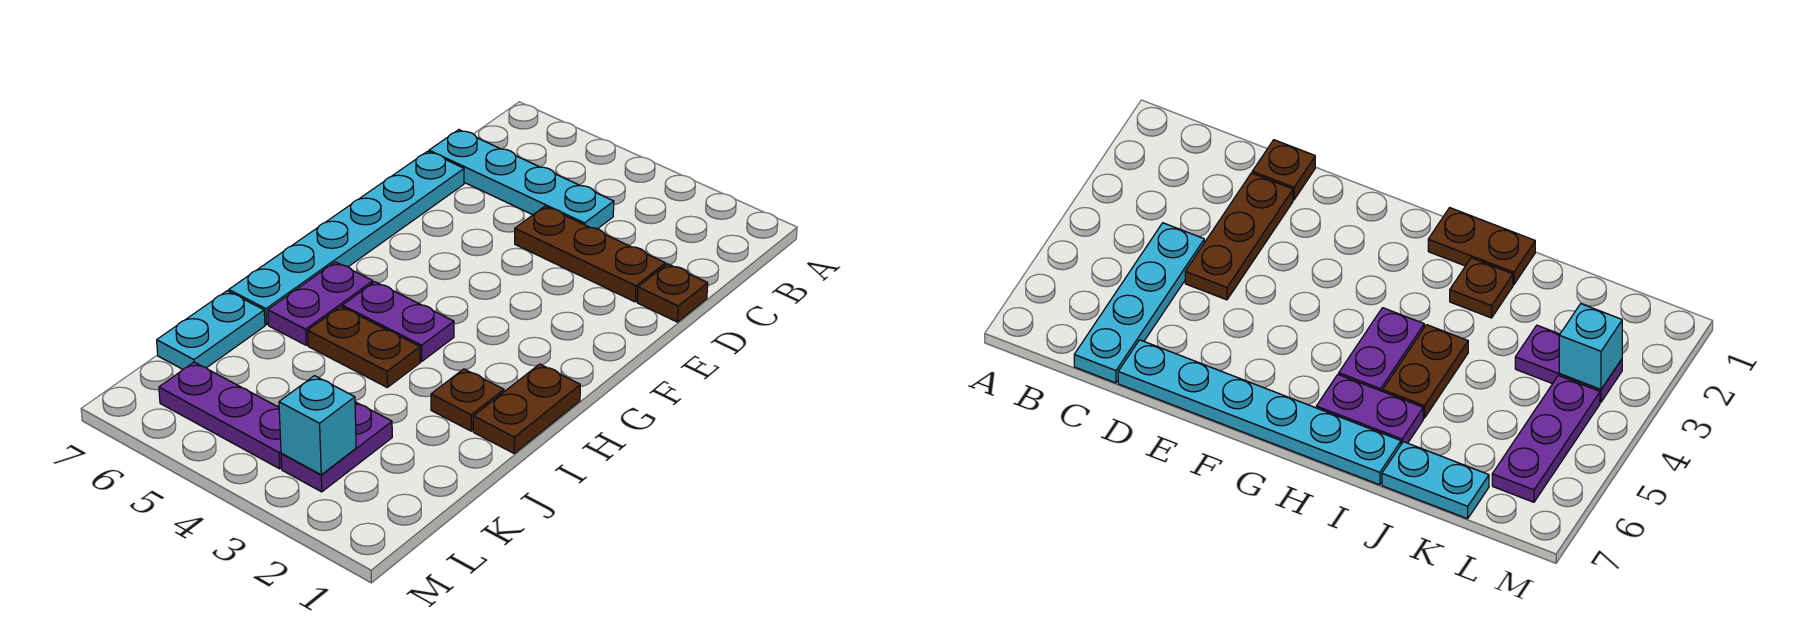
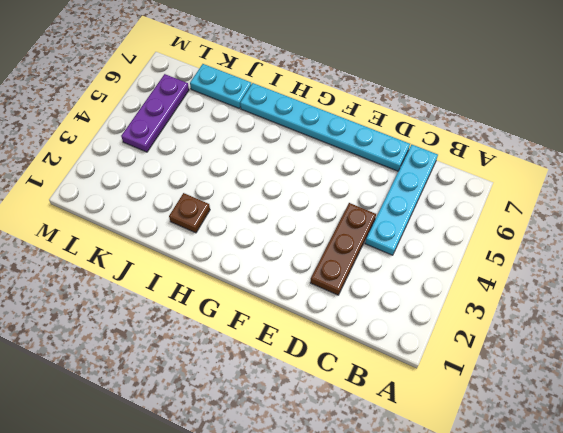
none -> brown plate D1 level 1
none -> brown plate H1:I1 level 1
none -> purple plate H4:H5 level 1

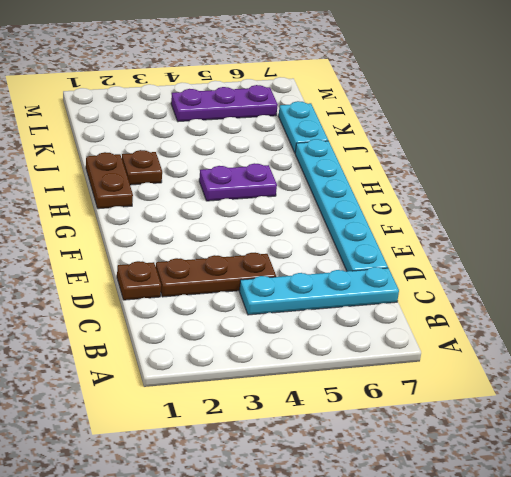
none -> purple plate H6:I6 level 1
none -> brown plate I4:I5 level 1
none -> purple plate K3:L3 level 1

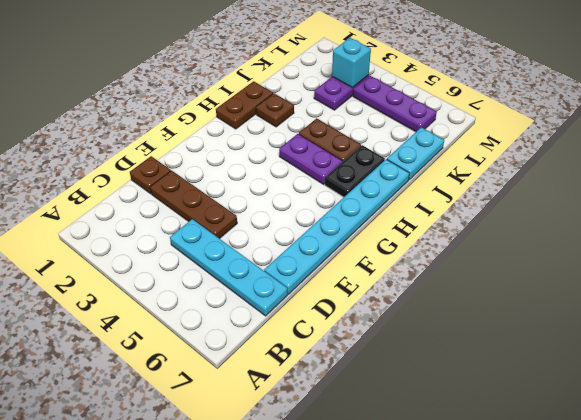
black plate H6:I6 level 1 -> purple plate H6:I6 level 1

